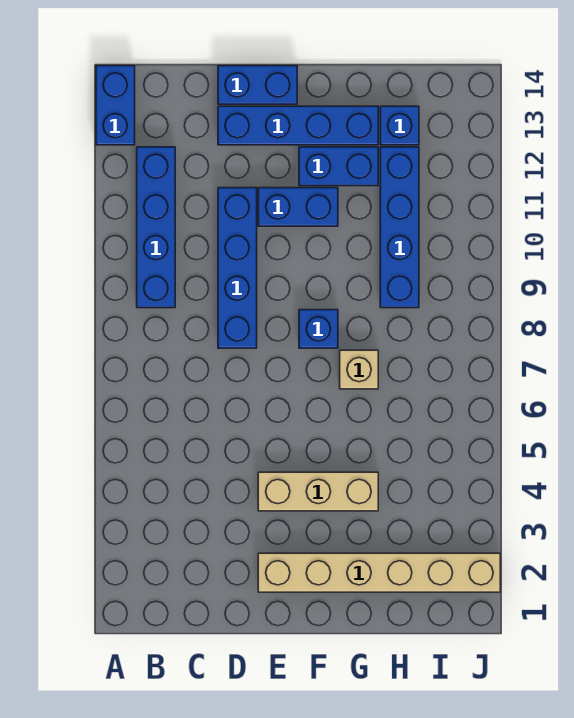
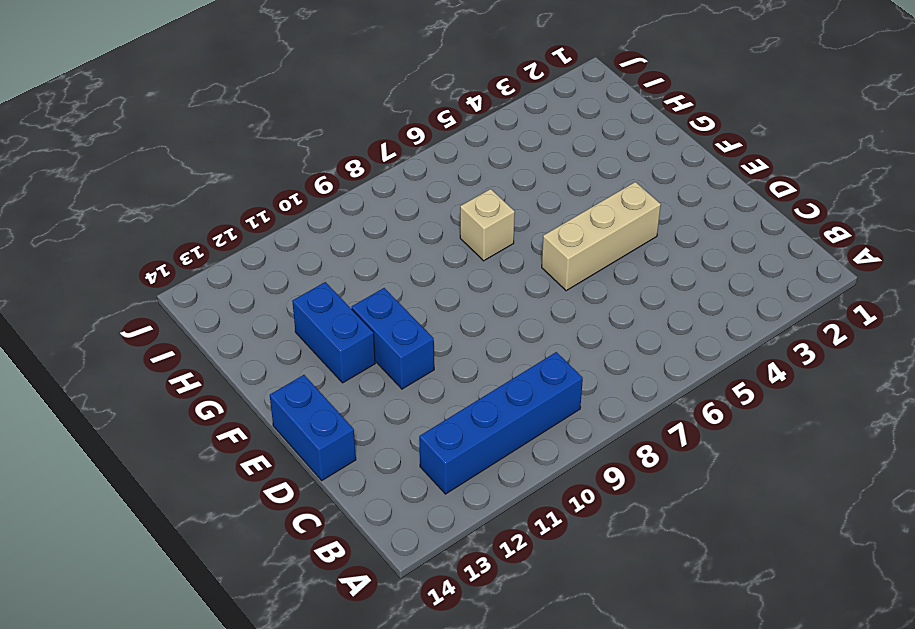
tan brick E4:E6 level 1 -> tan brick E4:G4 level 1
none -> blue brick A13:A14 level 1
none -> blue brick D8:D11 level 1
none -> blue brick D13:G13 level 1

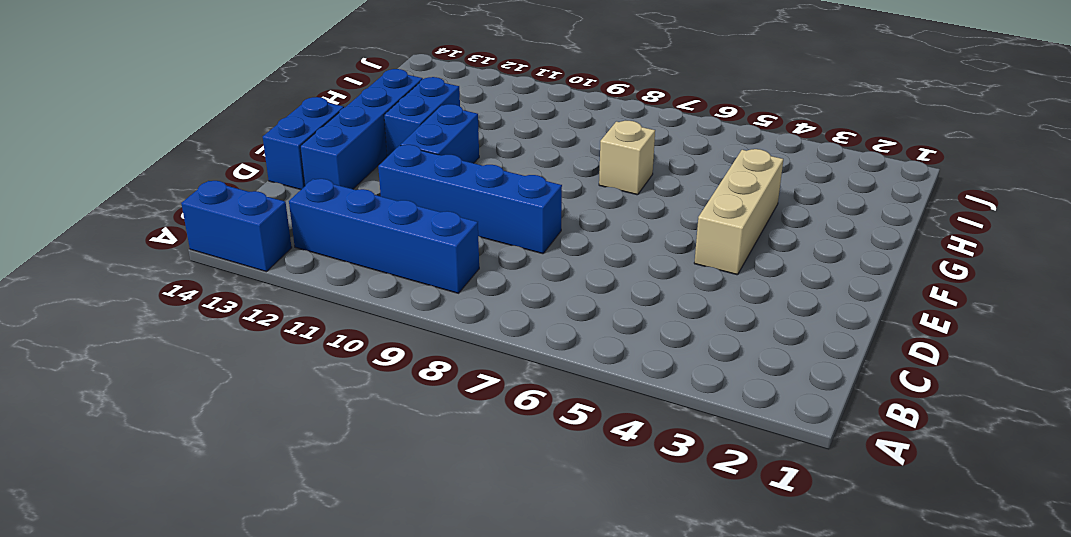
none -> tan brick E2:J2 level 1
none -> blue brick F8 level 1
none -> blue brick H9:H12 level 1

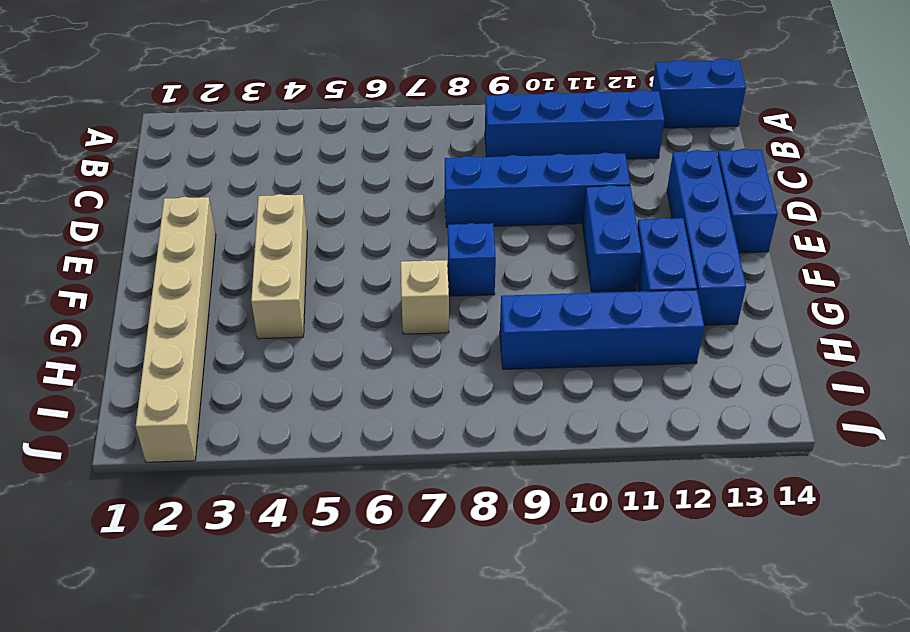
none -> blue brick H13 level 1

